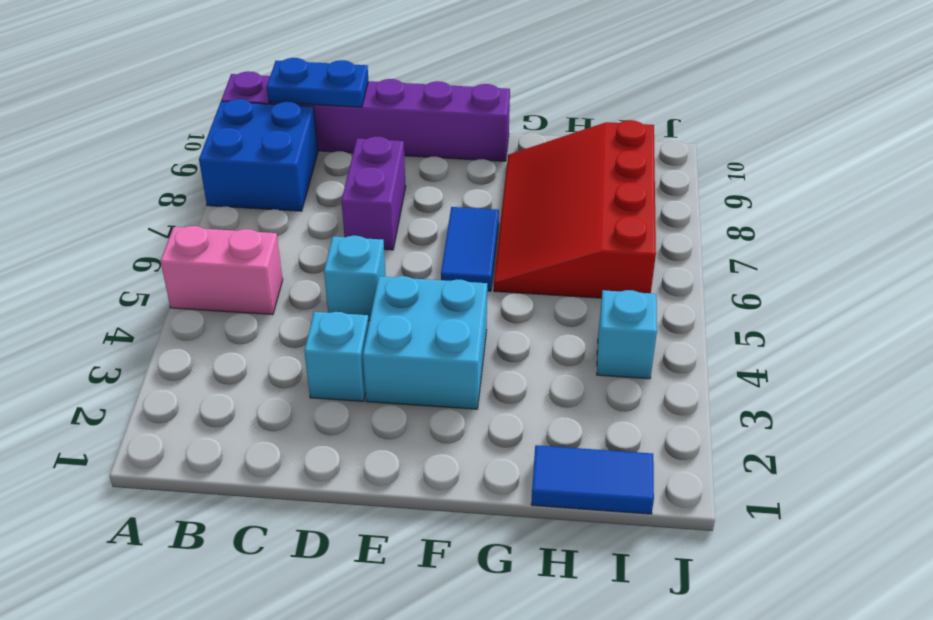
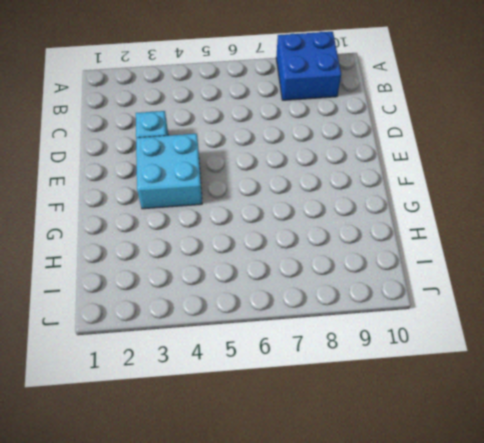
none -> pink brick A5:B5 level 1
none -> purple brick A10:F10 level 1
none -> cyan brick D5 level 1

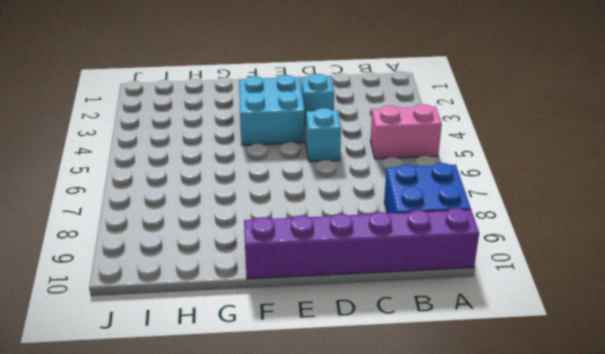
none -> purple brick D7:D8 level 1
none -> blue tile F6:F7 level 1
none -> red slope G6:I9 level 1 top I

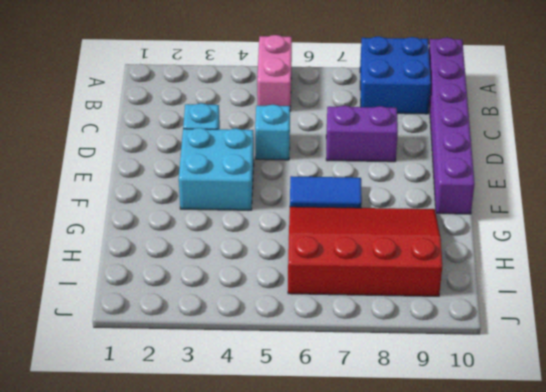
none -> blue tile H1:I1 level 1
none -> cyan brick I4 level 1
none -> blue plate B10:C10 level 2

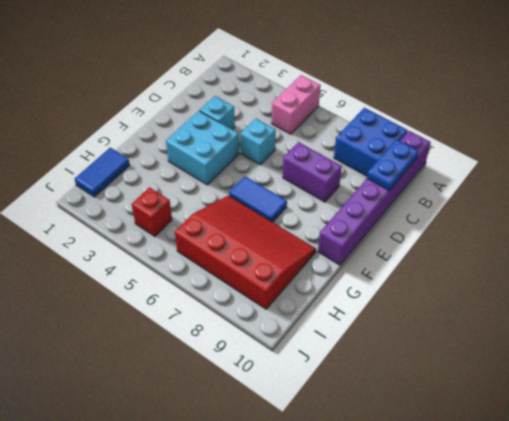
red brick I4 level 1 -> cyan brick I4 level 1

